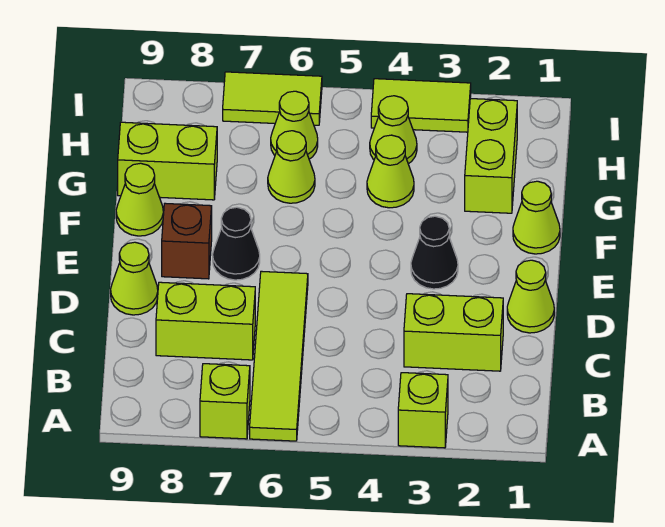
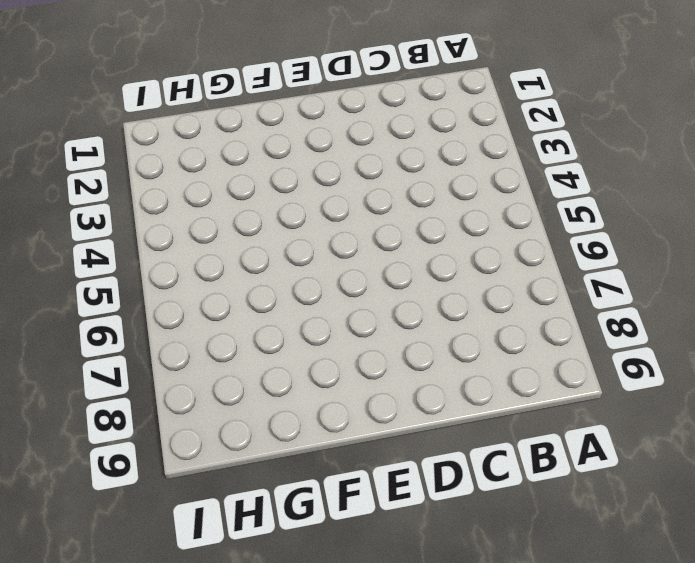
none -> lime brick A3 level 1
none -> lime tile A6:D6 level 1
none -> lime brick A7 level 1

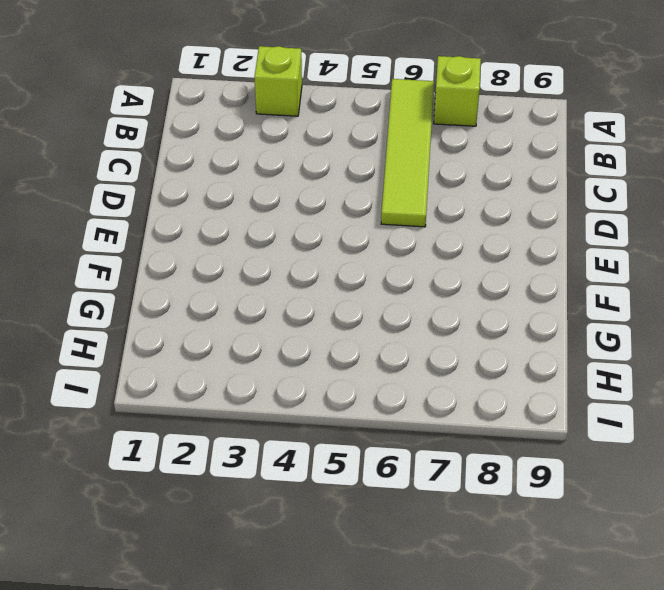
none -> lime brick C2:C3 level 1
none -> lime brick C7:C8 level 1
none -> lime cone D1 level 1

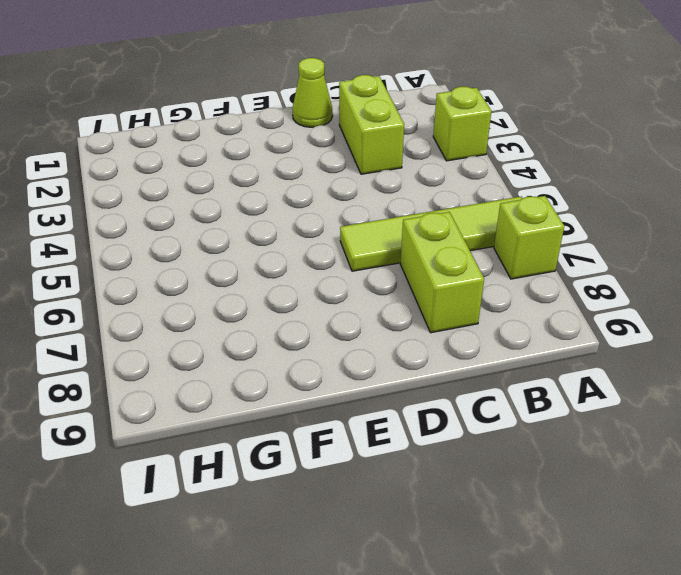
none -> lime cone D9 level 1
none -> black cone E3 level 1
none -> black cone E7 level 1

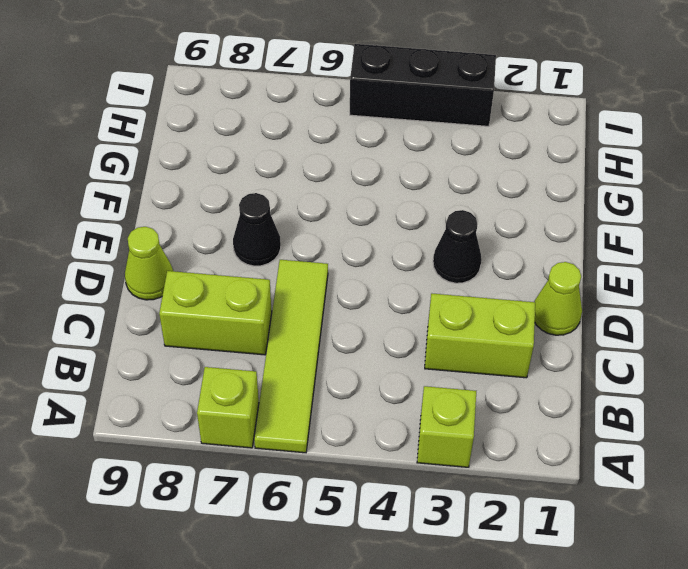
black brick I3:I5 level 1 -> lime tile I3:I4 level 1
none -> brown brick E8 level 1
none -> lime cone F1 level 1
none -> lime cone F9 level 1

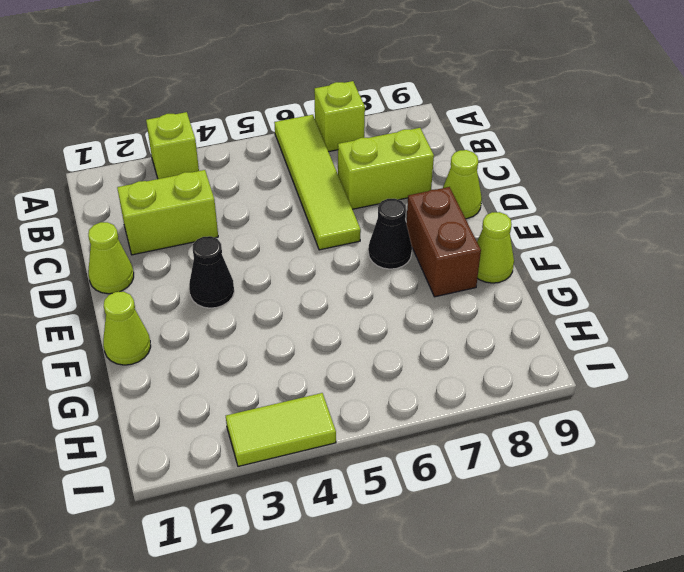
brown brick E8:F8 level 1 -> brown brick E8 level 1
none -> lime brick G2:H2 level 1
none -> lime cone G4 level 1
none -> lime cone G6 level 1

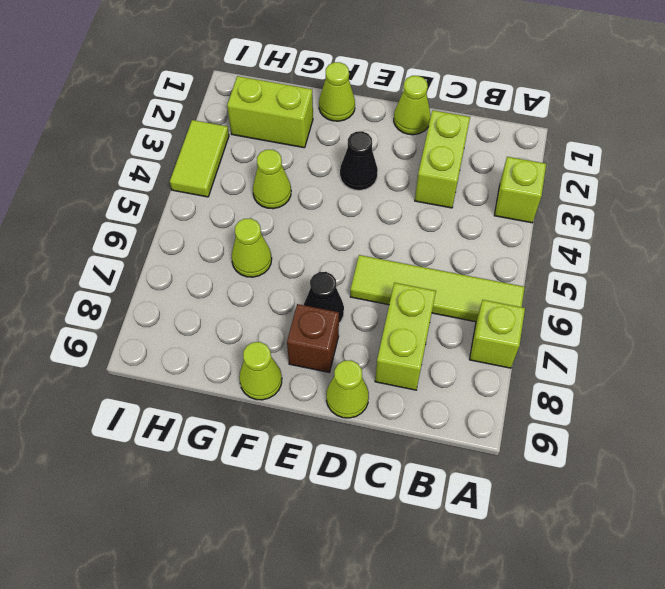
none -> lime brick G8:G9 level 1
none -> lime cone H4 level 1
none -> lime cone H6 level 1

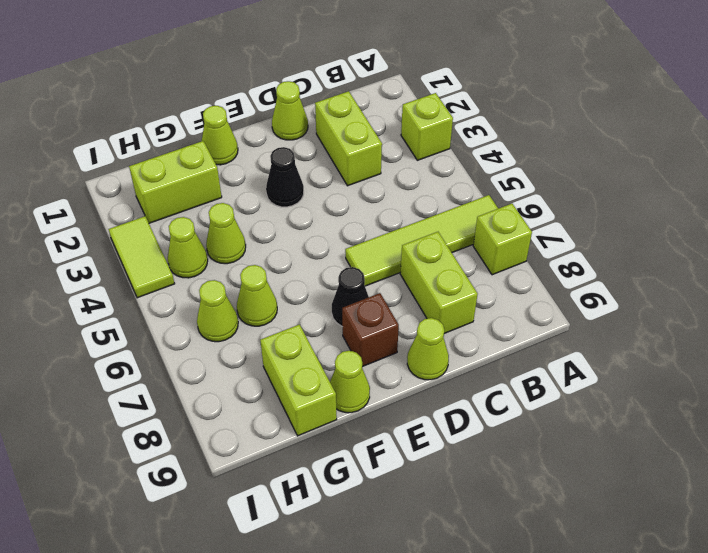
none -> lime tile I6:I7 level 1

